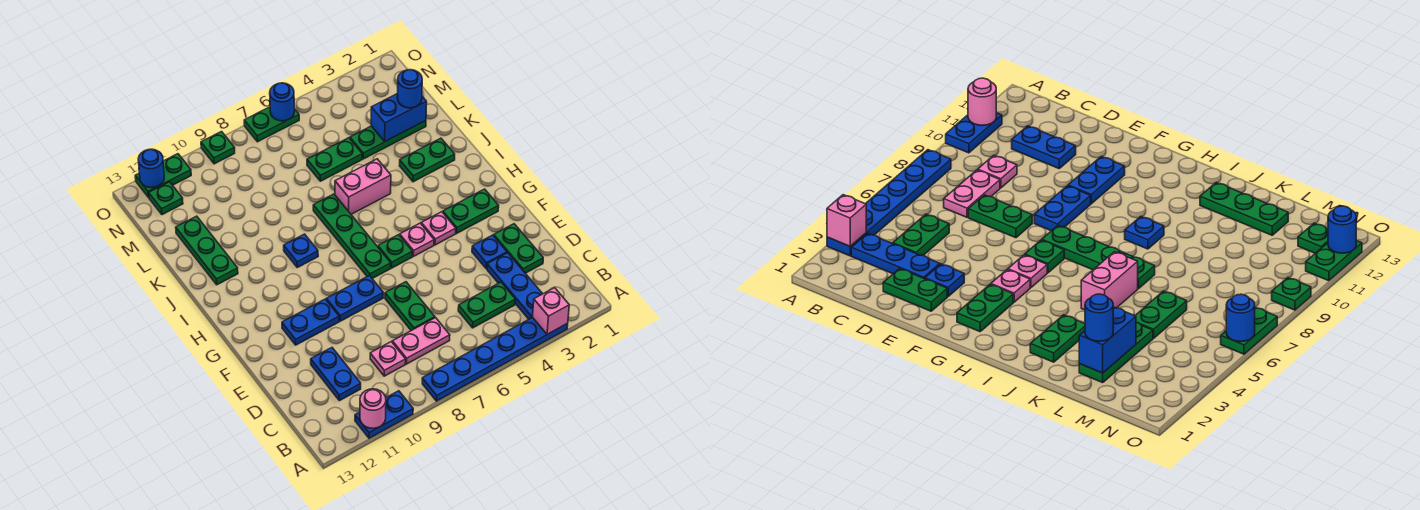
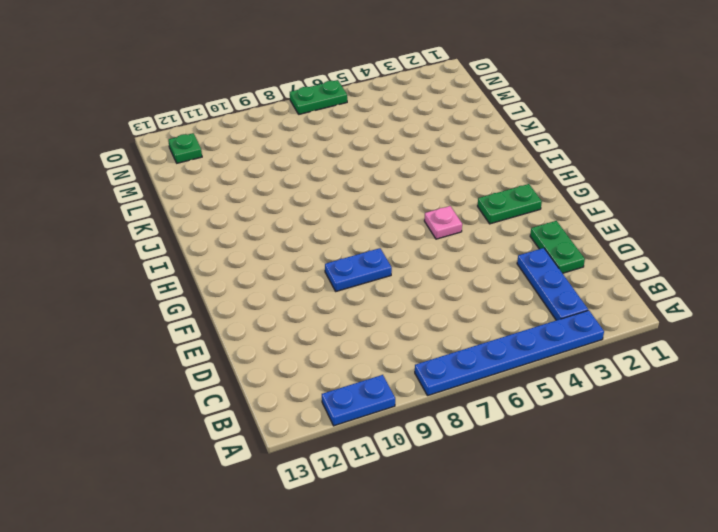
none -> green plate C4:C5 level 1
none -> pink plate C7:C8 level 1
none -> pink plate C9 level 1
none -> blue plate C11:D11 level 1

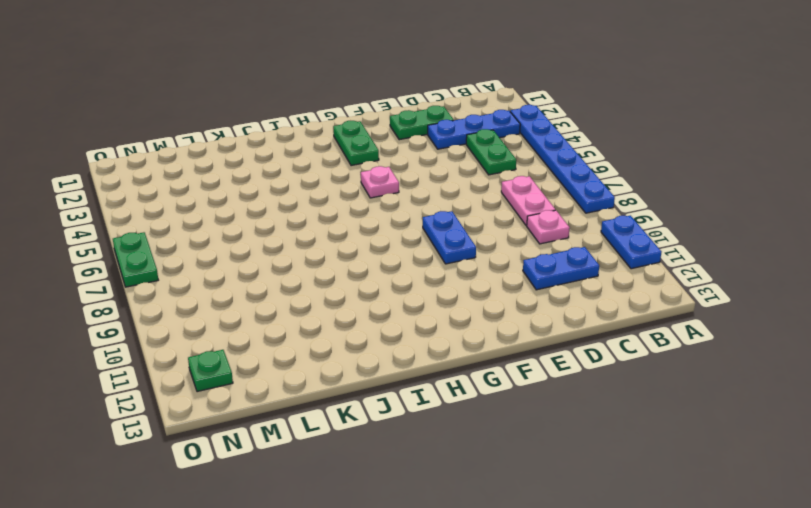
none -> green plate D7:E7 level 1
none -> blue plate E3 level 1
none -> blue plate F10:F11 level 1
none -> pink plate G4 level 1

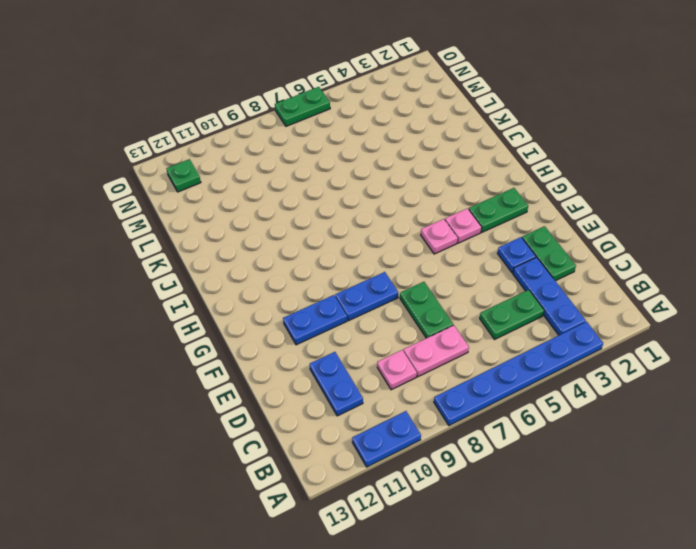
none -> green plate G6 level 1
none -> green plate G7:J7 level 1
none -> blue plate I9 level 1
none -> green plate J2:J3 level 1

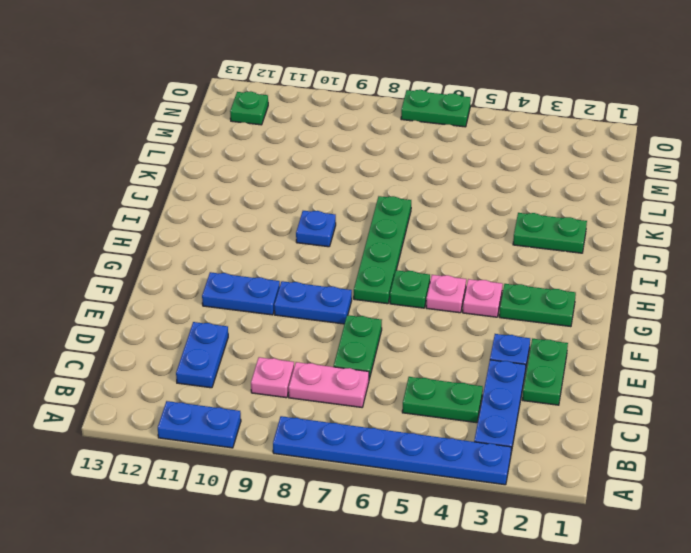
none -> pink brick J5:J6 level 1
none -> green plate J12:L12 level 1
none -> green plate L2:L4 level 1
none -> green plate L5:L6 level 1

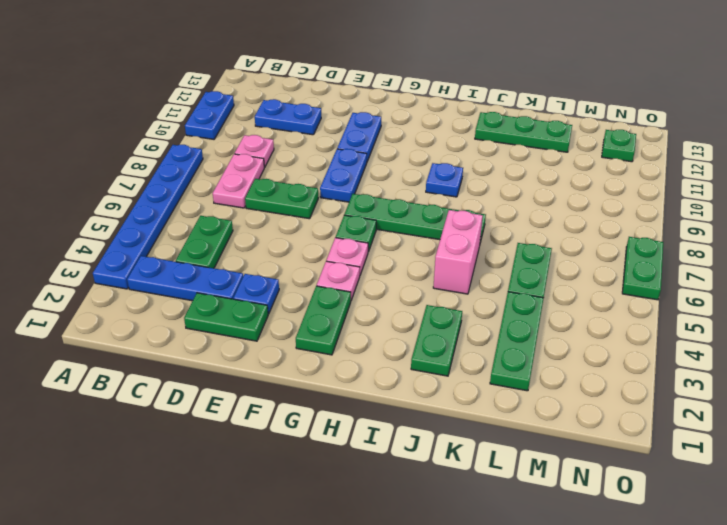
none -> green plate O9 level 1
none -> green plate O11:O12 level 1
none -> pink brick A3 level 2
none -> pink round brick A11 level 2

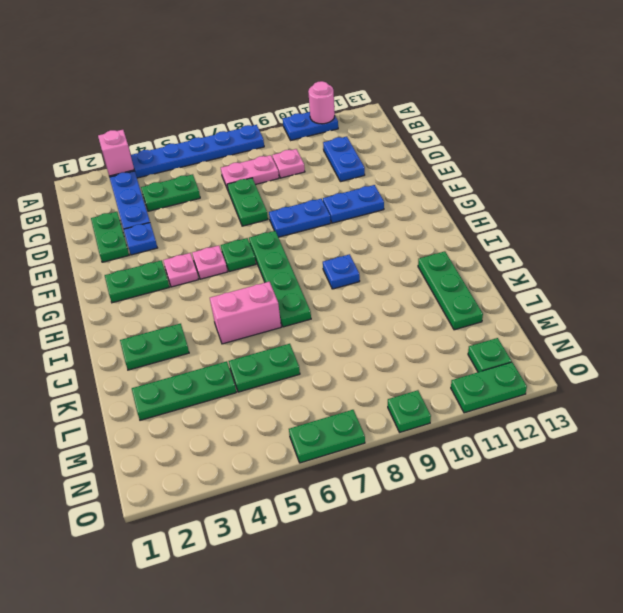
none -> blue brick L2:L3 level 2
none -> blue round brick O6 level 2
none -> blue round brick O12 level 2
none -> blue round brick L2 level 3

